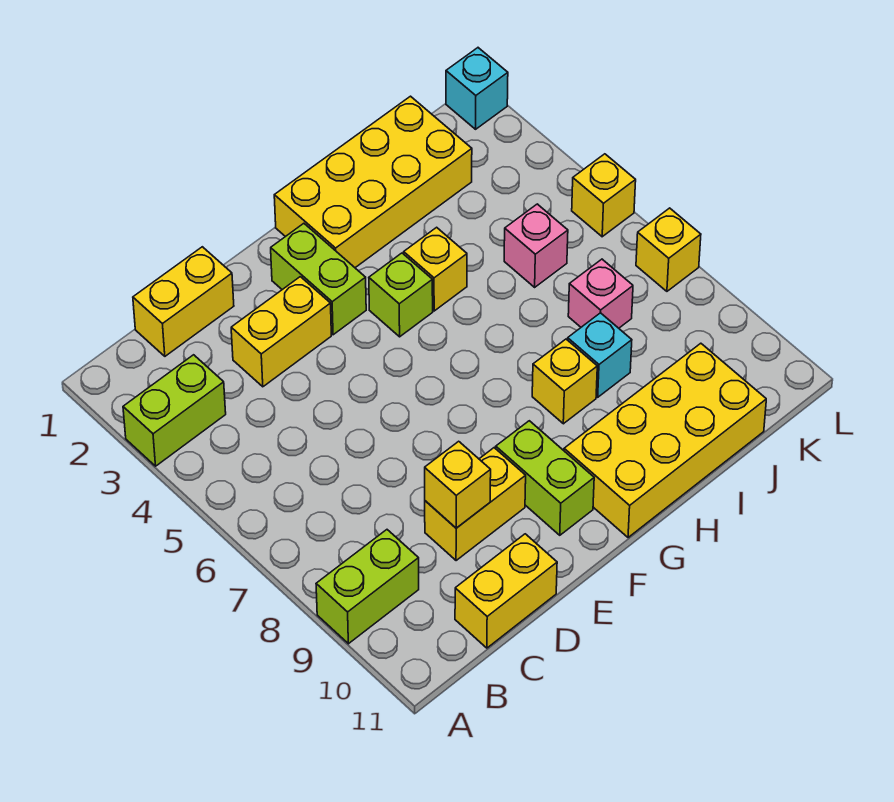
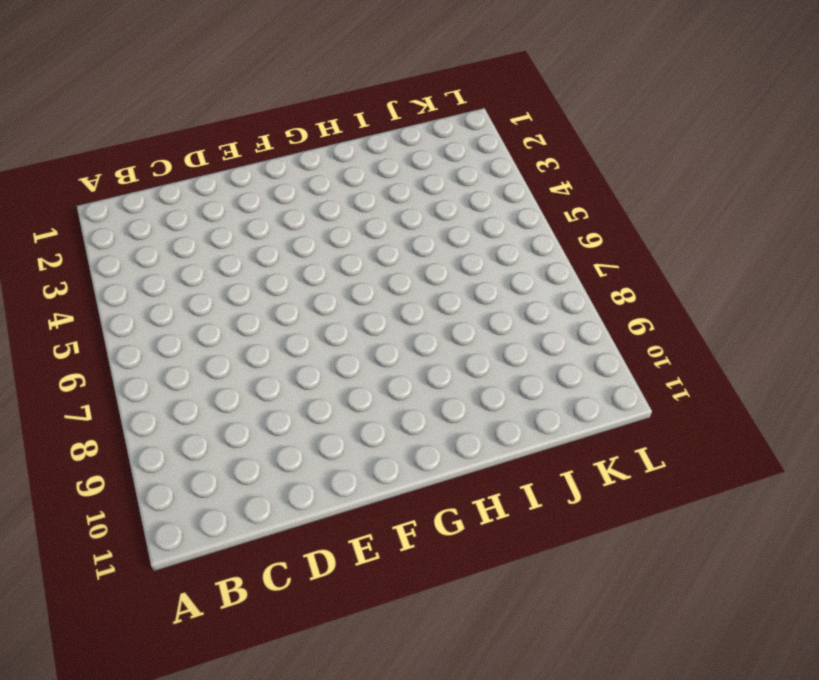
none -> lime brick A3:B3 level 1
none -> lime brick A9:B9 level 1
none -> yellow brick C1:D1 level 1

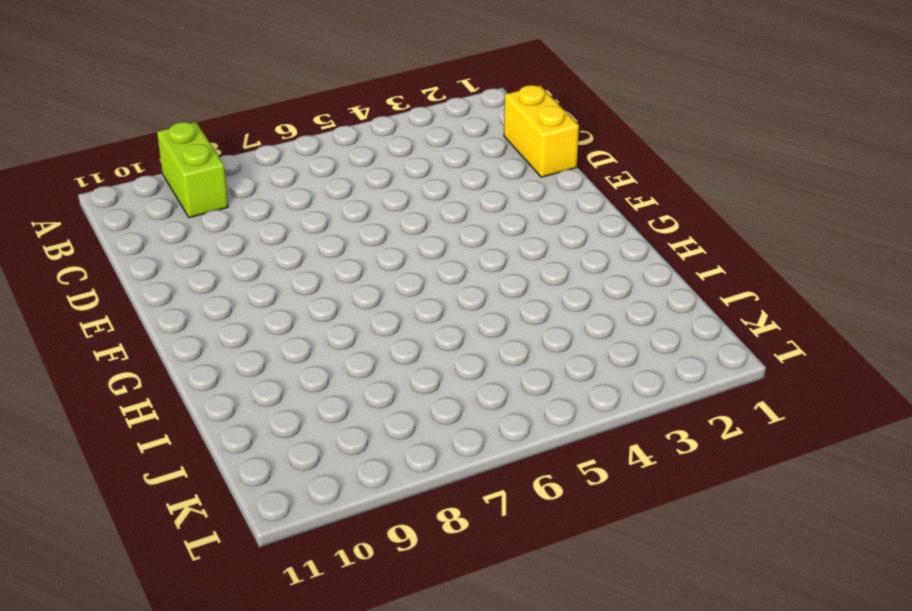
none -> lime brick A3:B3 level 1
none -> yellow brick C11:D11 level 1
none -> yellow brick D3:E3 level 1

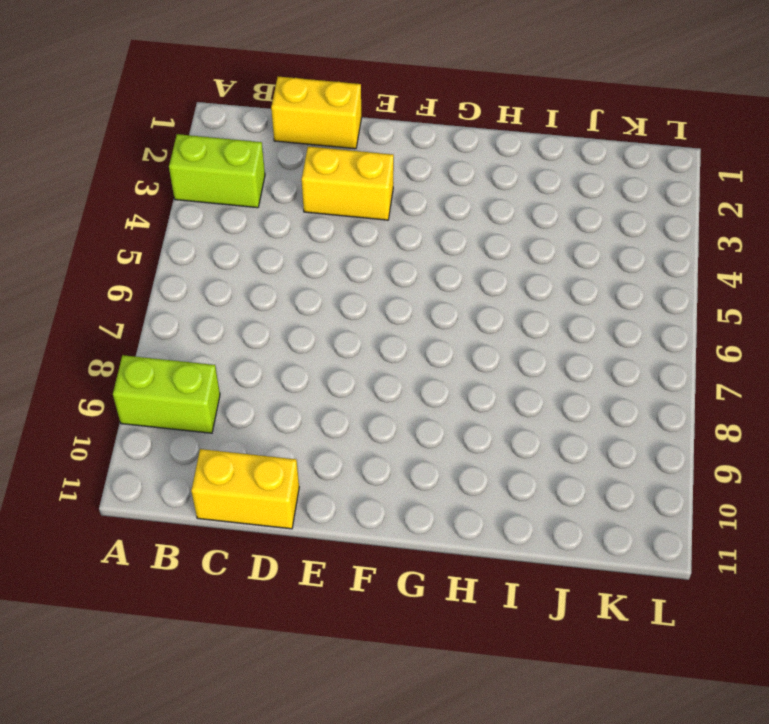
none -> yellow brick D9:E9 level 1
none -> lime brick F2:F3 level 1
none -> lime brick F9:F10 level 1

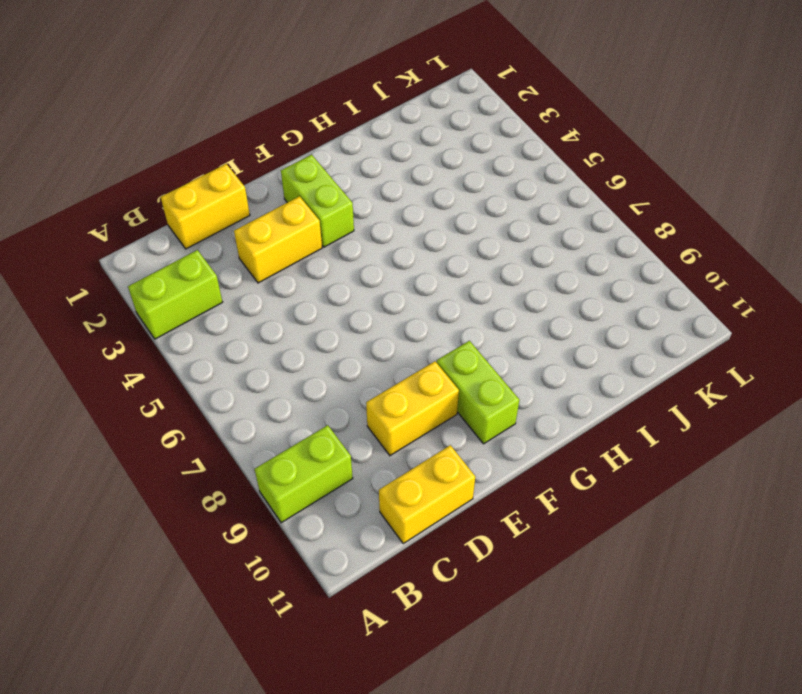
none -> yellow brick G1:J2 level 1
none -> lime brick G4 level 1
none -> yellow brick G10:J11 level 1

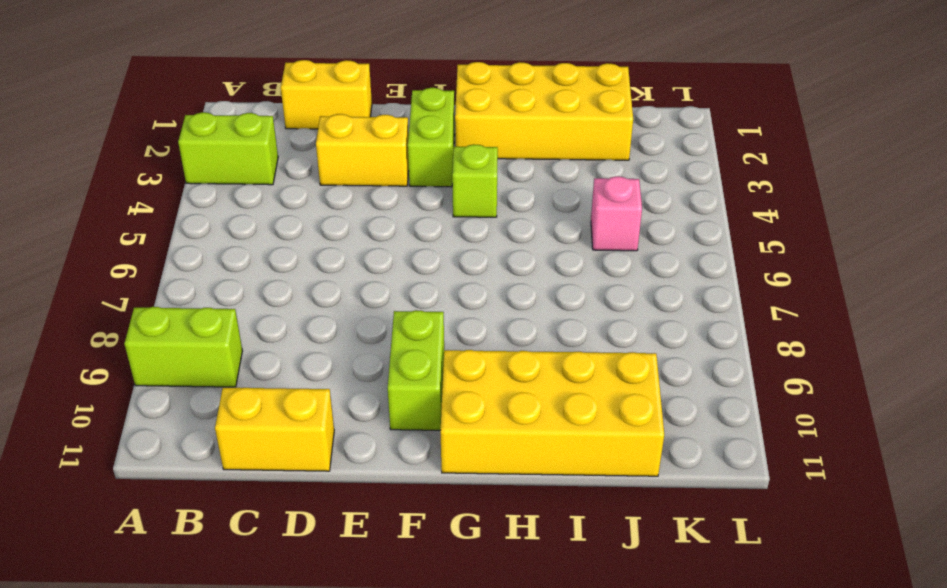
none -> yellow brick D9:E9 level 1
none -> yellow brick H4 level 1
none -> yellow brick H8 level 1

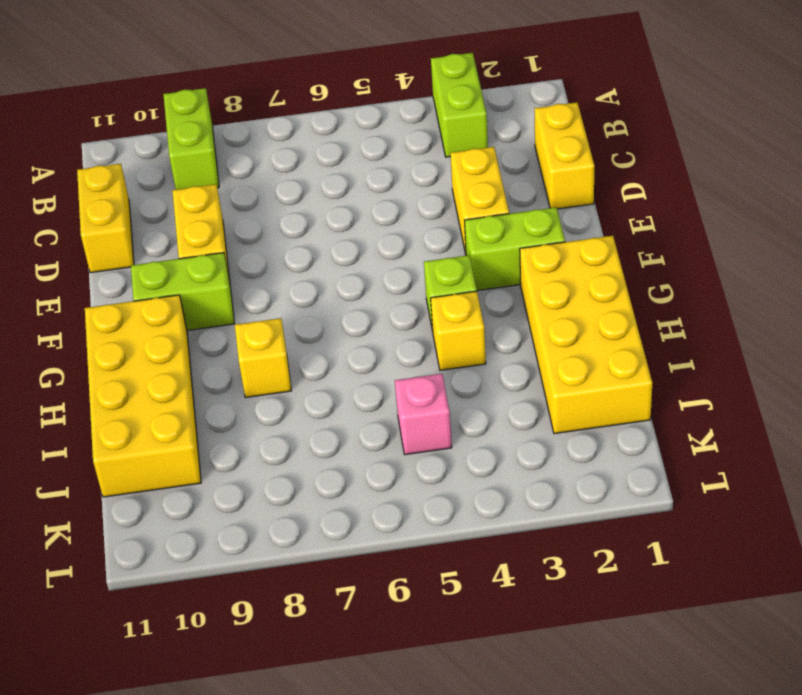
none -> cyan brick I8 level 1
none -> pink brick J7 level 1
none -> cyan brick L1 level 1

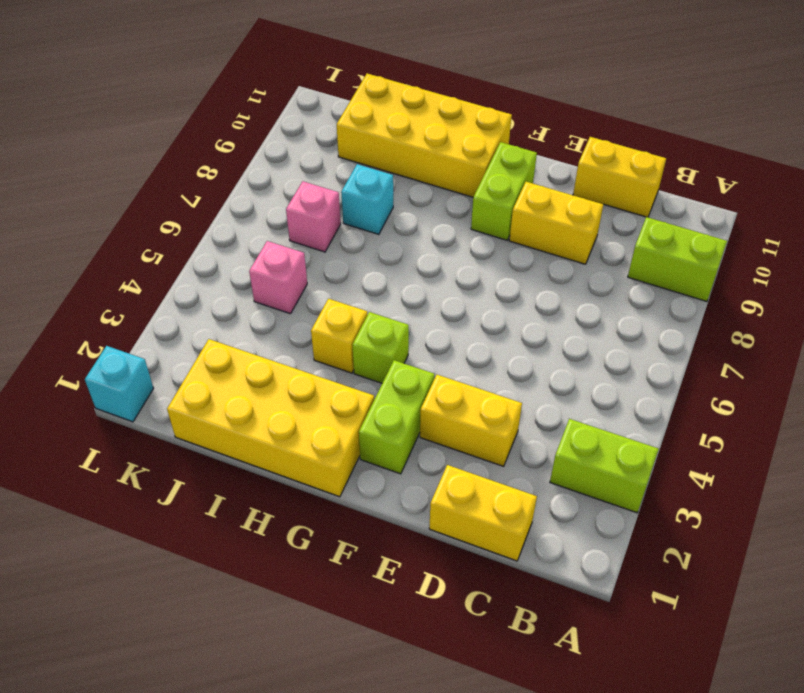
none -> yellow brick H8 level 1
none -> yellow brick L5 level 1
none -> yellow brick L7 level 1

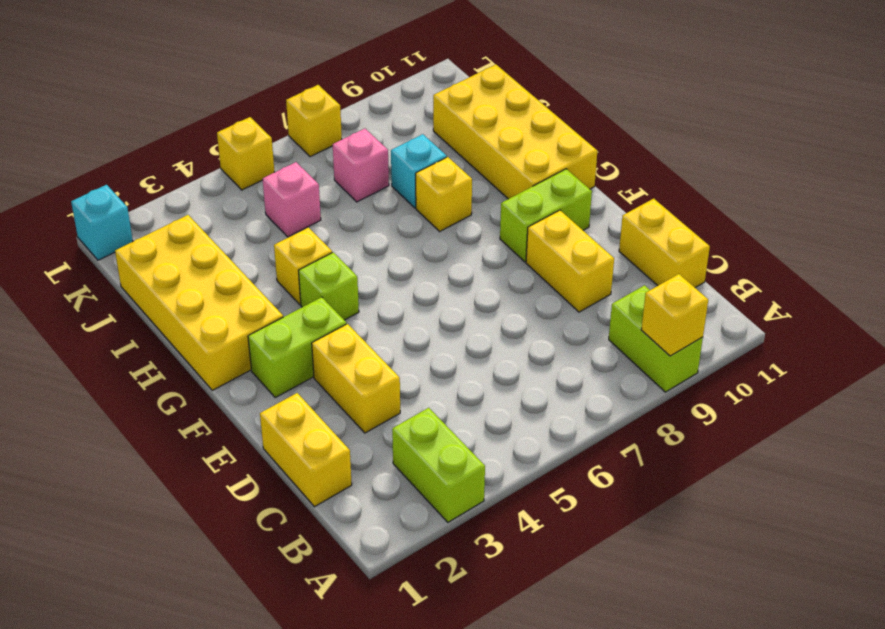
yellow brick A9 level 2 -> yellow brick D9 level 2

